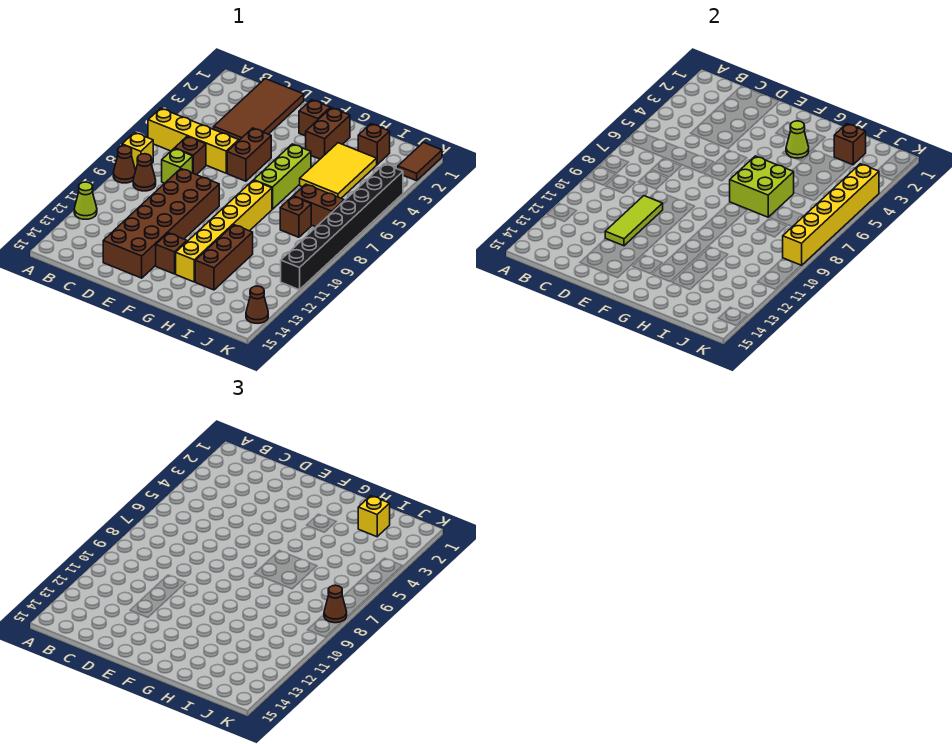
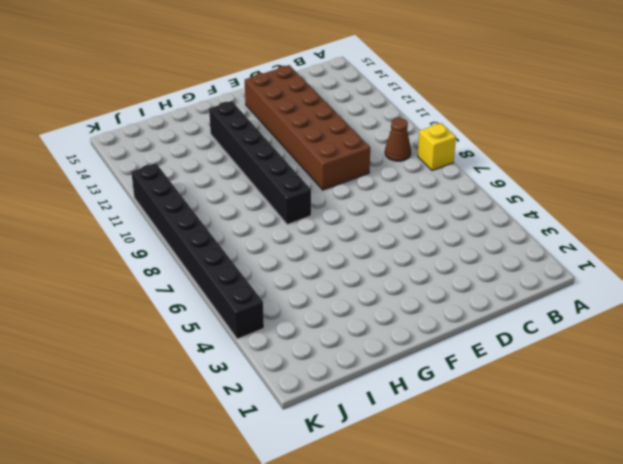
black brick G8:G13 level 1 -> yellow brick G8:G13 level 1
none -> yellow brick A6:D6 level 1
none -> brown cone A9 level 1
none -> lime cone A12 level 1
none -> brown tile C1:D4 level 1

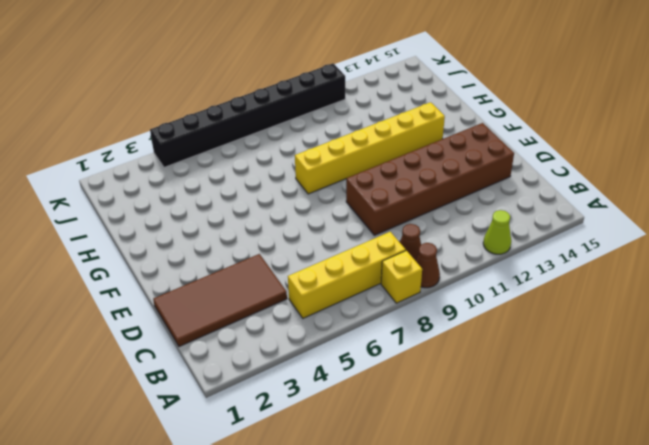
yellow brick B5:B8 level 1 -> yellow brick A6:D6 level 1
none -> brown brick C7 level 1
none -> lime brick C8 level 1
none -> brown brick E5:E6 level 1
none -> brown brick F2 level 1

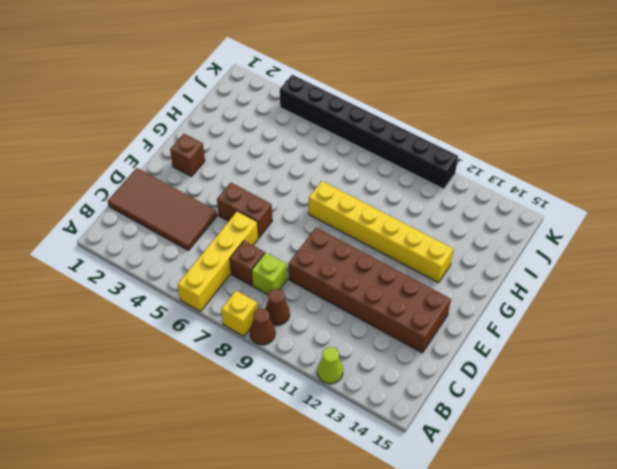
none -> brown brick F13 level 1
none -> brown brick G2:G3 level 1
none -> lime brick G5:G7 level 1
none -> yellow tile H3:I5 level 1

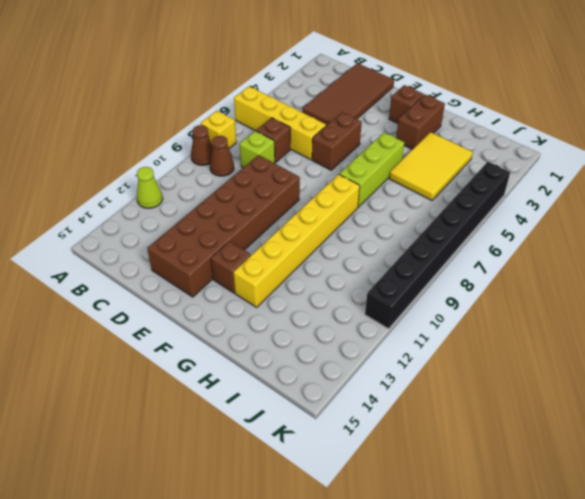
none -> brown brick H11:H13 level 1
none -> brown brick I2 level 1
none -> brown brick I7:J7 level 1
none -> brown brick I8 level 1

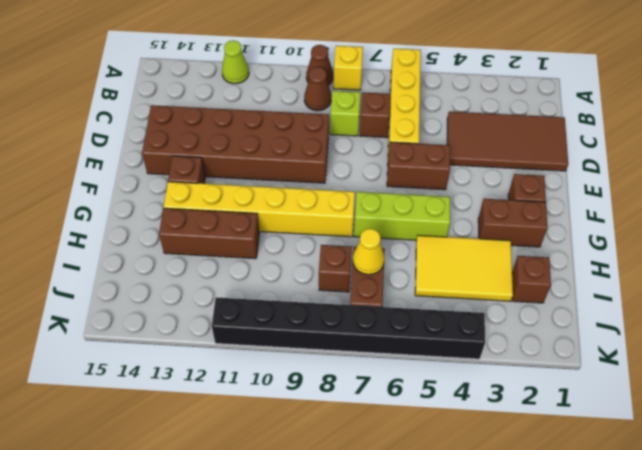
yellow cone I7 level 2 -> none
none -> brown tile K1:K2 level 1
none -> brown cone K14 level 1
none -> lime tile D10:D12 level 2
none -> lime cone G3 level 2

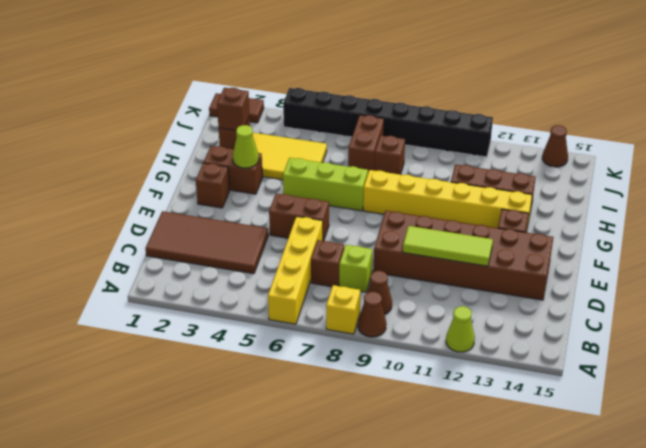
none -> lime brick G6:H7 level 2
none -> yellow brick K4:K9 level 2
none -> yellow brick I2 level 3
none -> brown cone K8 level 3

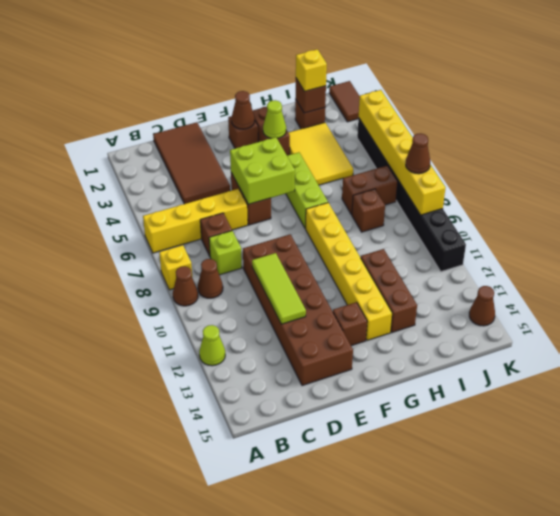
lime brick E5:F6 level 2 -> lime brick G6:H7 level 2
brown cone F2 level 2 -> none

